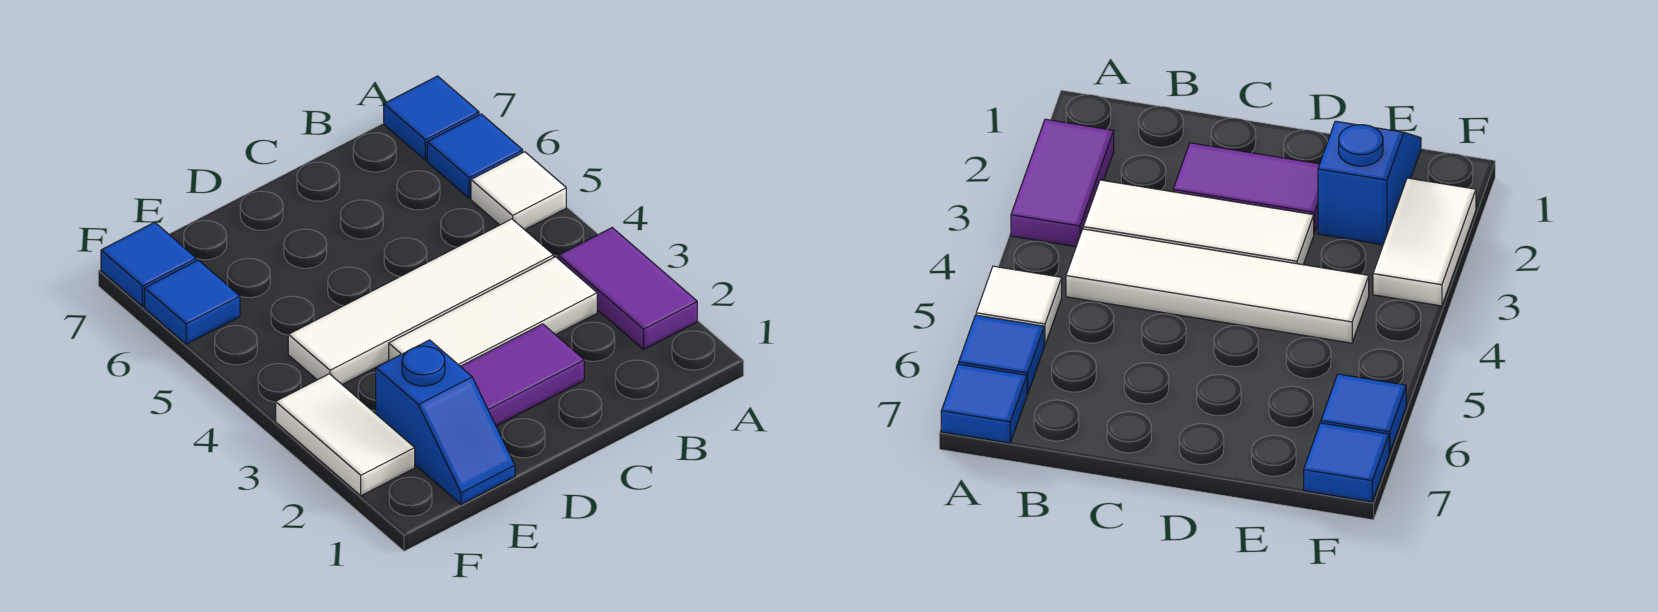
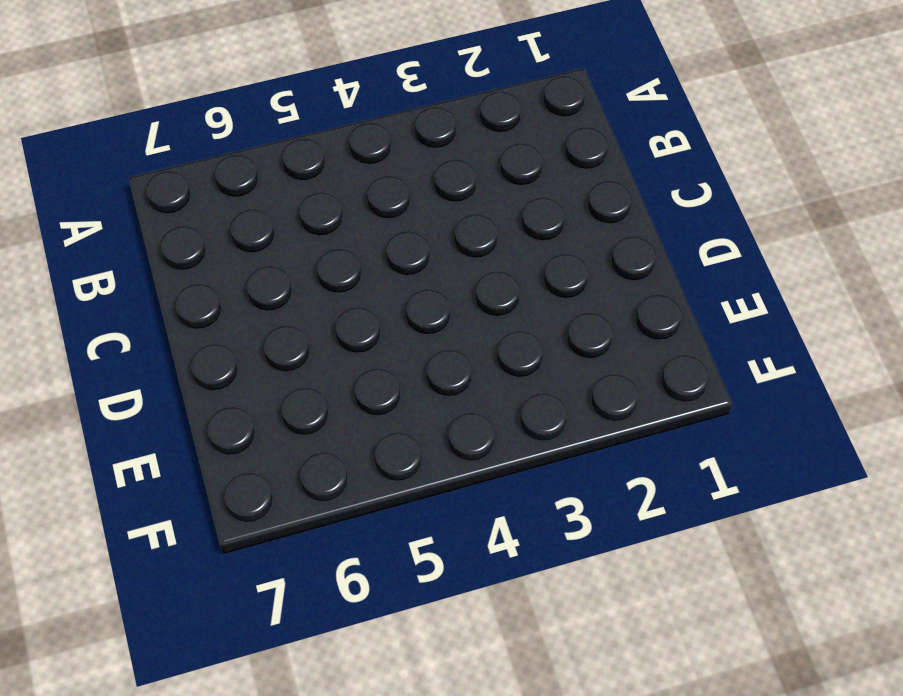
none -> purple tile A2:A3 level 1
none -> white tile A5 level 1

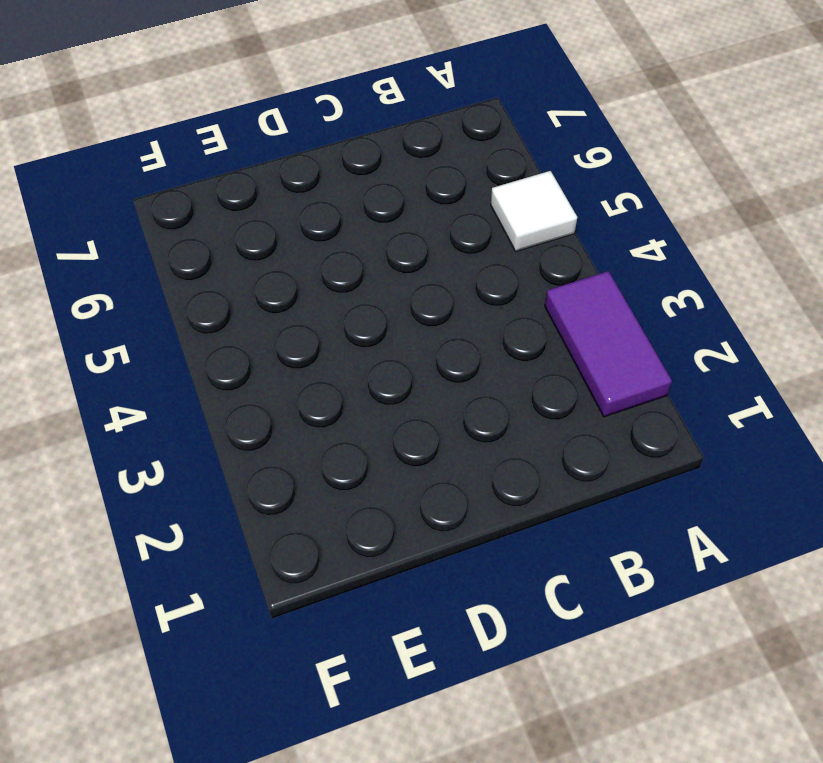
none -> blue tile A6 level 1
none -> blue tile A7 level 1

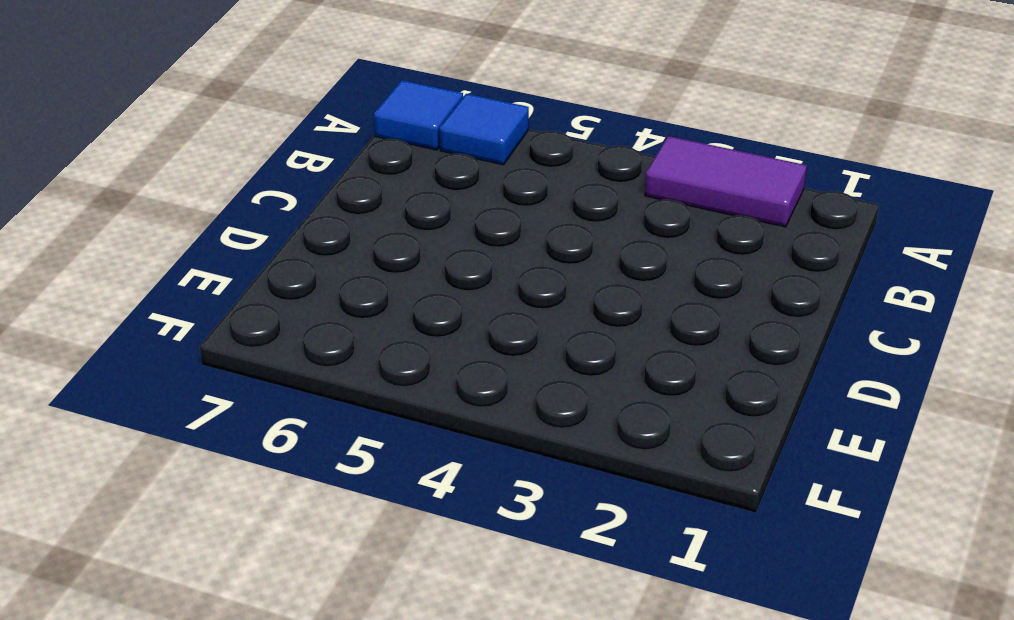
none -> white tile A5 level 1
none -> white tile B3:D3 level 1

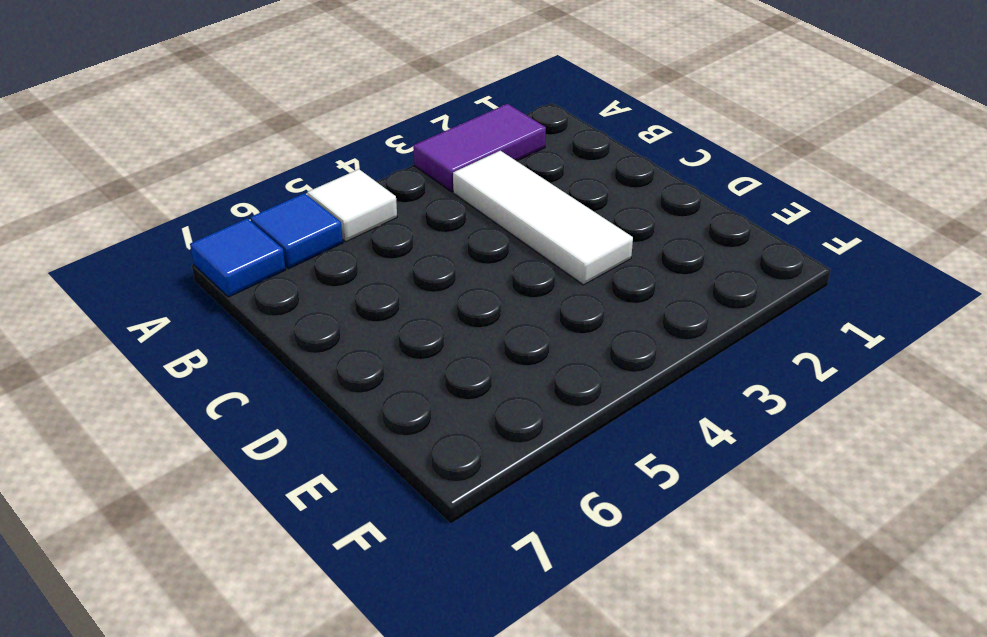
none -> white tile B4:E4 level 1
none -> purple tile C2:D2 level 1

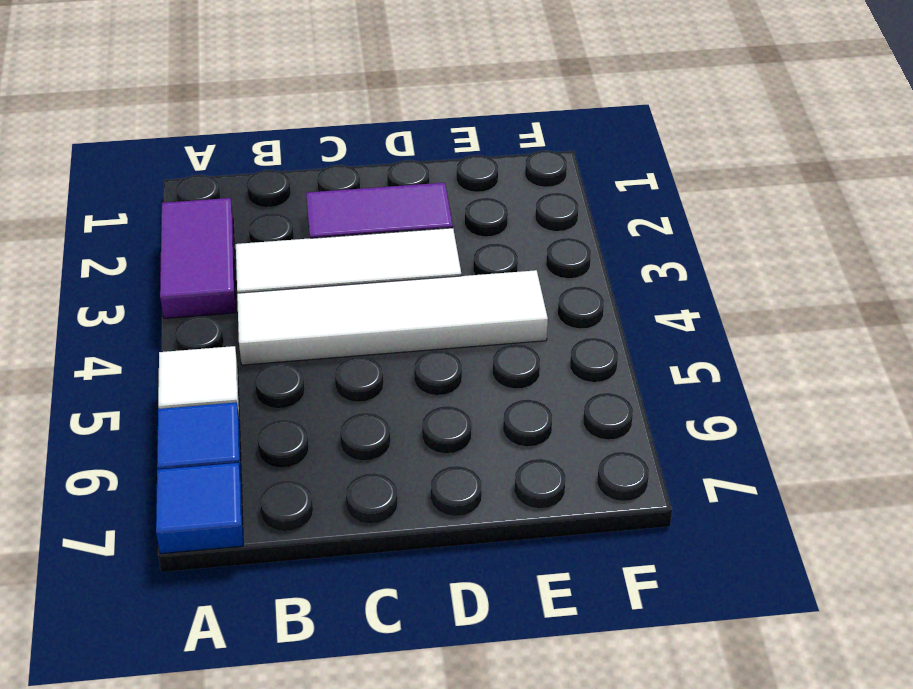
none -> blue slope E1:E2 level 1 top 2
none -> white tile F2:F3 level 1

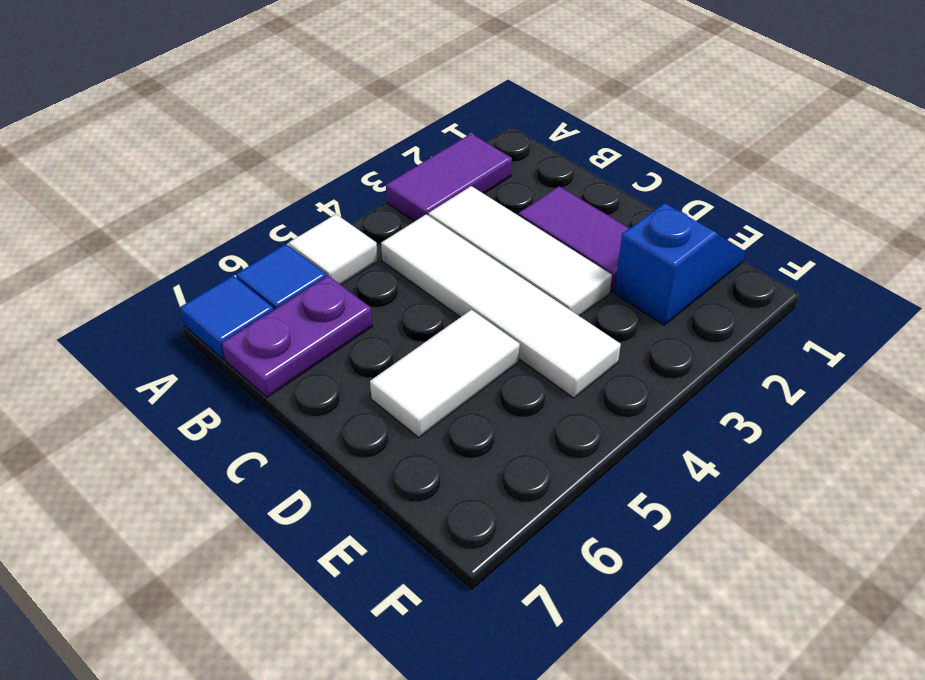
purple plate B6:B7 level 1 -> none
white tile D5:D6 level 1 -> white tile F2:F3 level 1
none -> blue tile F6 level 1
none -> blue tile F7 level 1

